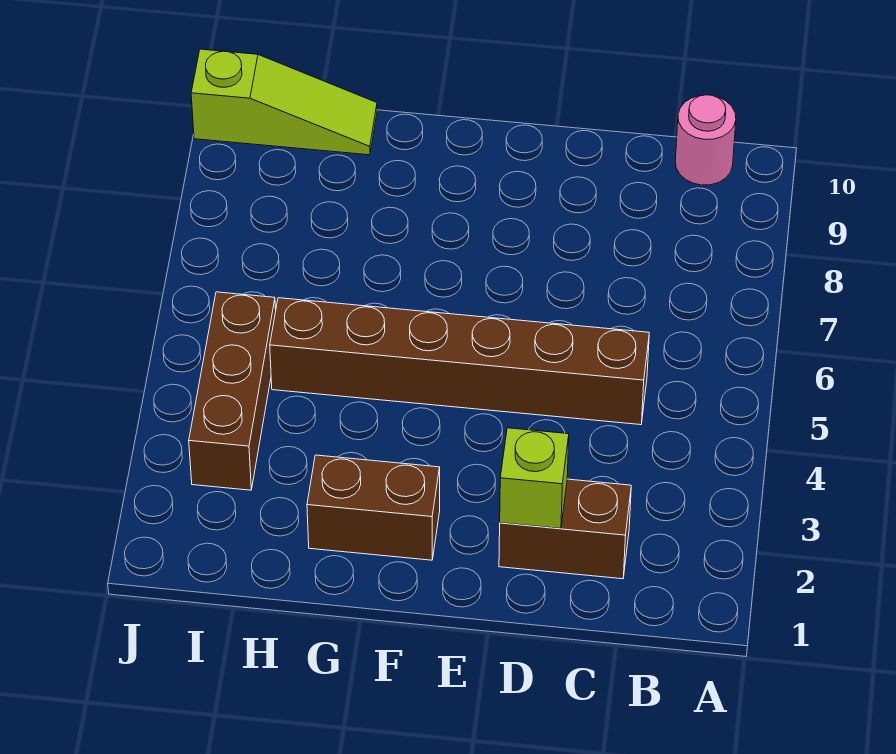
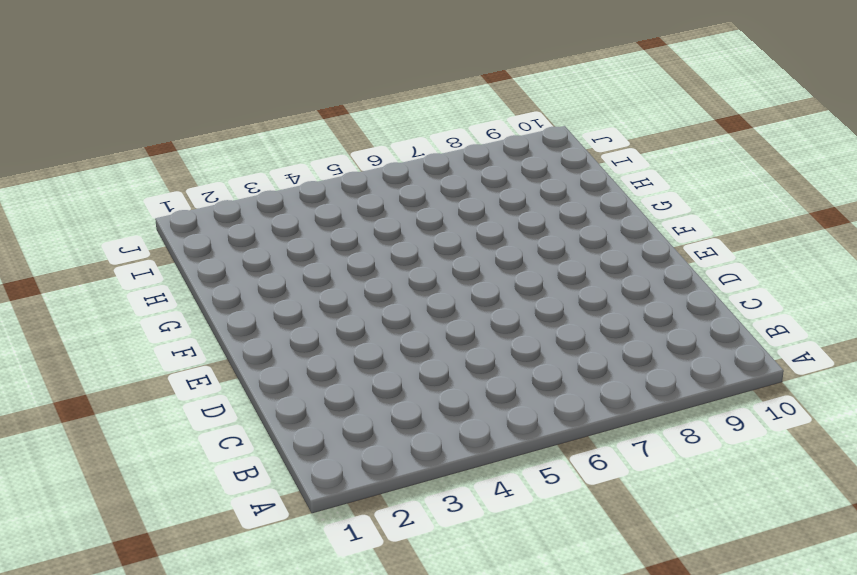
none -> pink round brick B10 level 1
none -> brown brick C2:D2 level 1

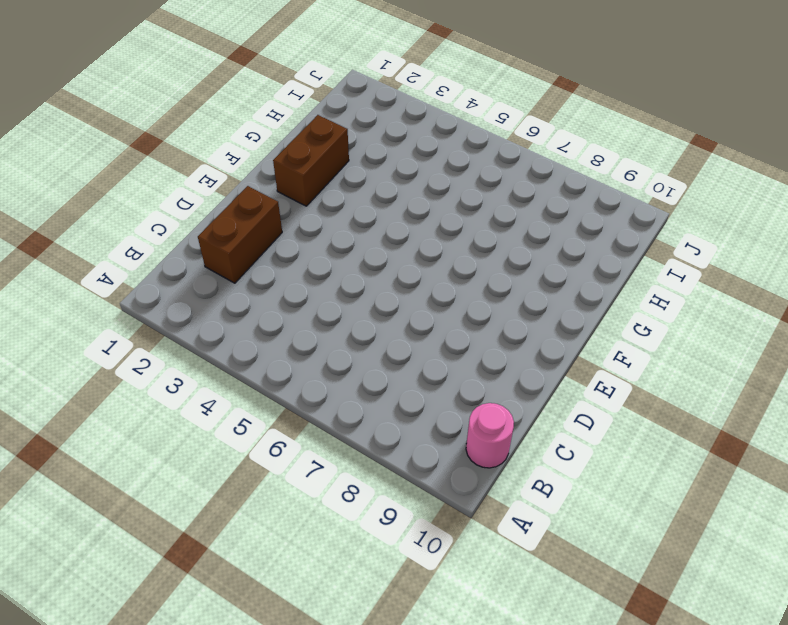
none -> brown brick C5:H5 level 1
none -> lime slope H10:J10 level 1 top J

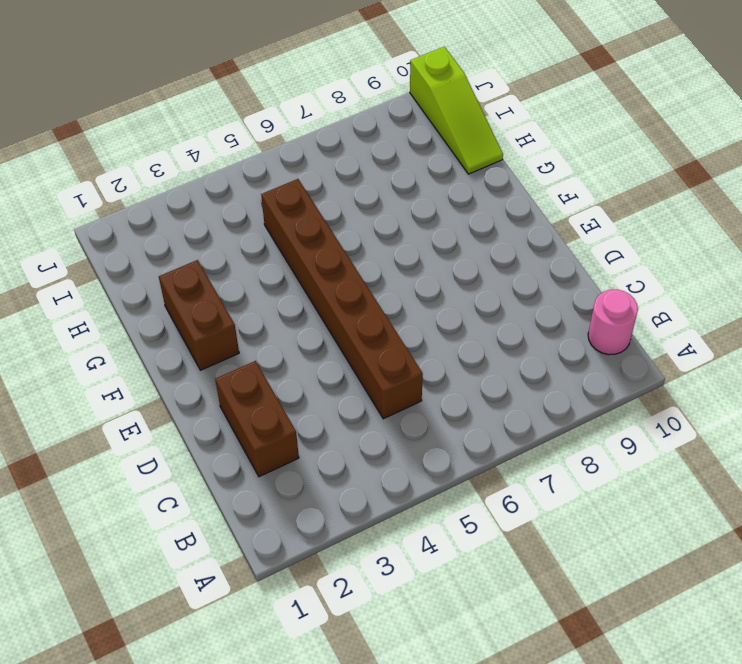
none -> brown brick I3:I5 level 1
none -> lime brick D2 level 2

